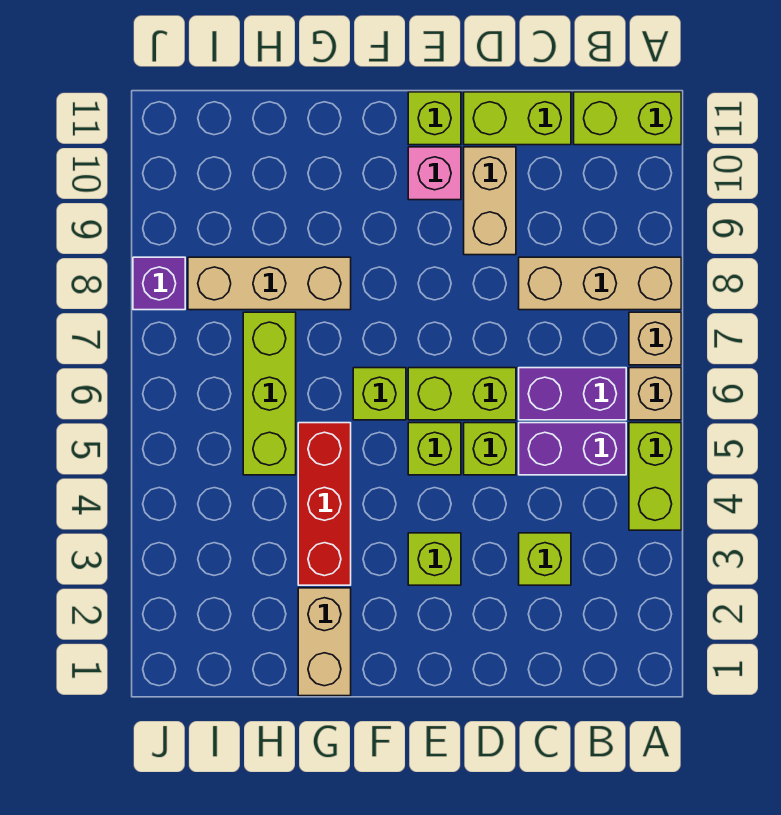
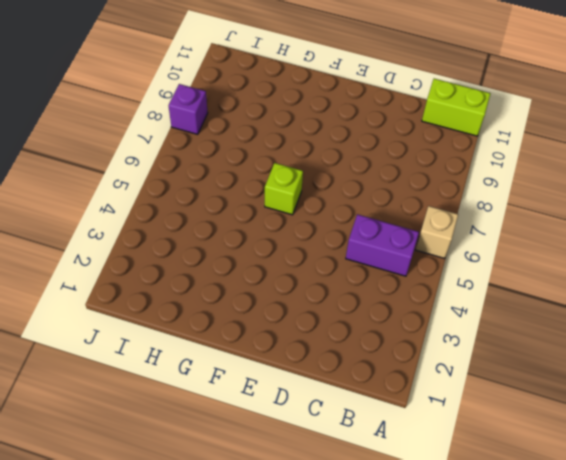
none -> lime brick A4:A5 level 1
none -> tan brick A7 level 1
none -> tan brick A8:C8 level 1

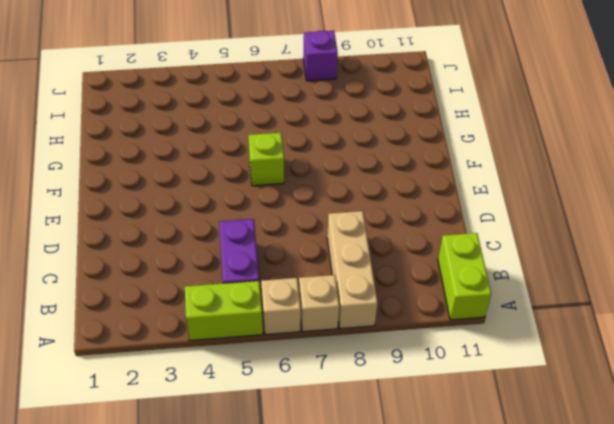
none -> purple brick B6:C6 level 1
none -> lime brick C3 level 1
none -> lime brick C11:D11 level 1

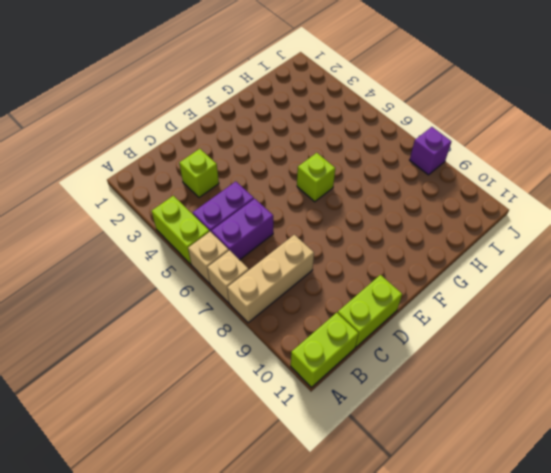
none -> lime brick D5 level 1
none -> lime brick D6:E6 level 1
none -> tan brick D9:D10 level 1

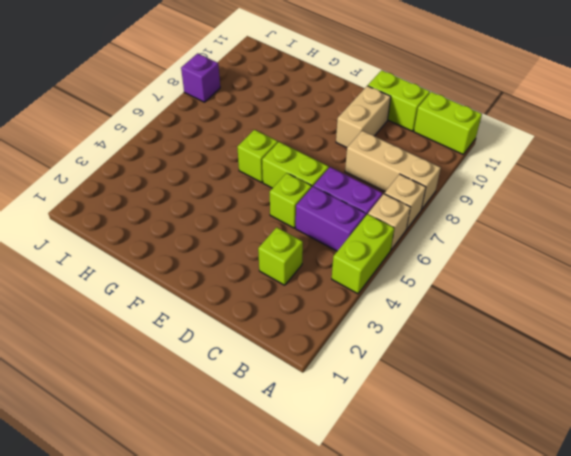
none -> lime brick E3 level 1
none -> lime brick E5 level 1
none -> pink brick E10 level 1

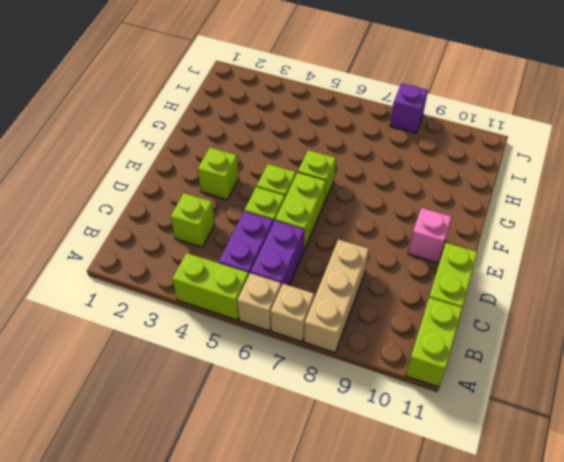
none -> tan brick D9:D10 level 1
none -> lime brick E11 level 1
none -> tan brick G1:G2 level 1

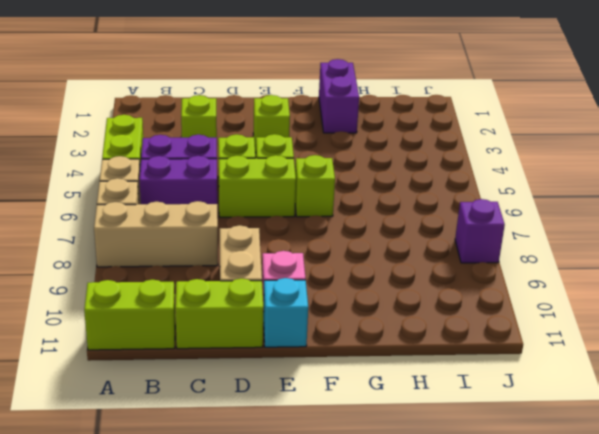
cyan brick E11 level 1 -> lime brick E11 level 1
purple brick G1:G2 level 1 -> tan brick G1:G2 level 1
none -> red brick G3:G5 level 1
none -> tan brick G8:I8 level 1
none -> lime brick H5:H7 level 1

